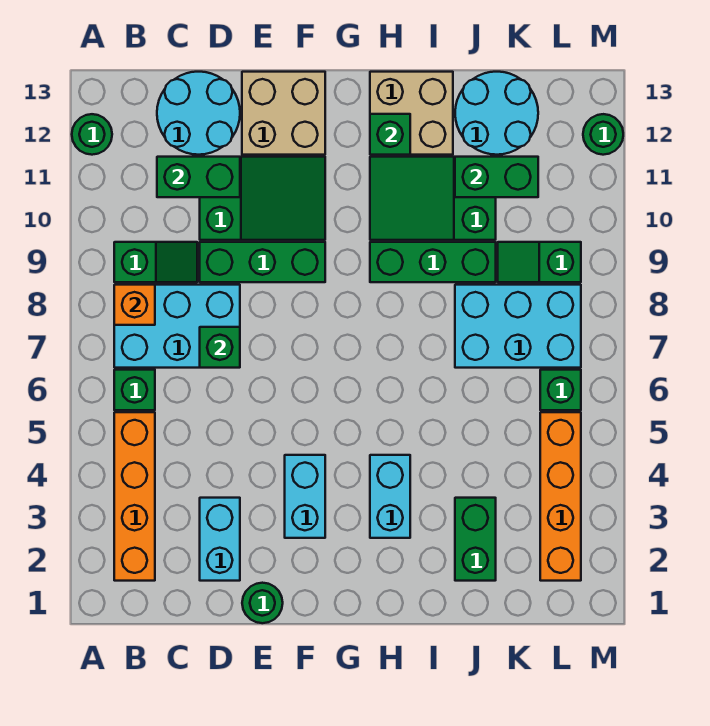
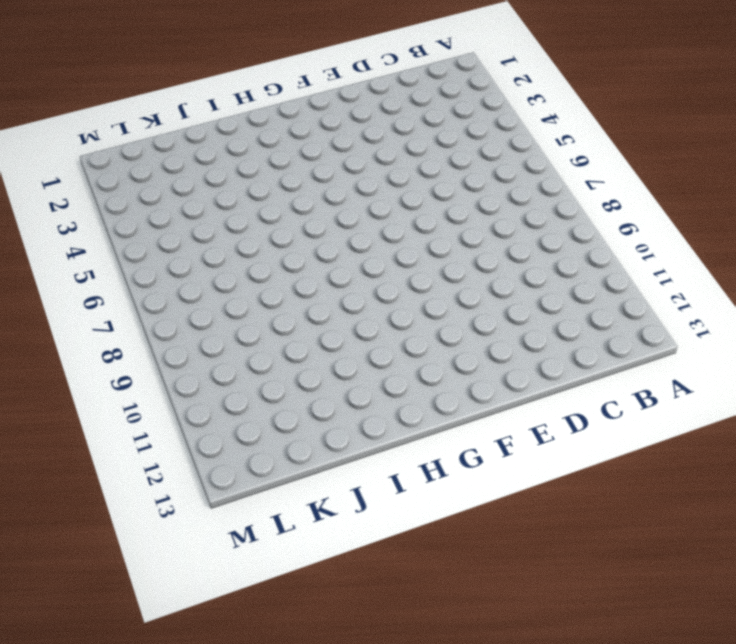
none -> green round brick A12 level 1
none -> orange brick B2:B5 level 1
none -> green brick B6 level 1

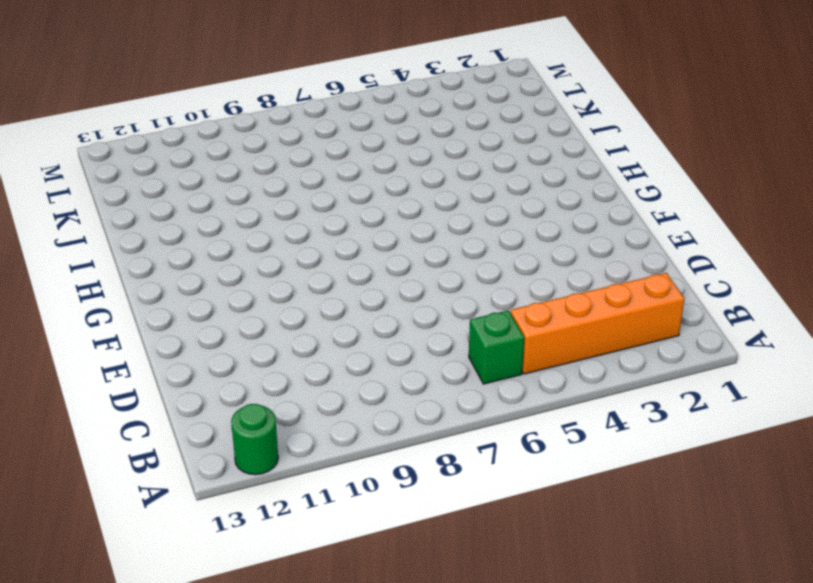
none -> cyan brick B7:D8 level 1
none -> green slope B9:C9 level 1 top B
none -> cyan round brick C12:D13 level 1

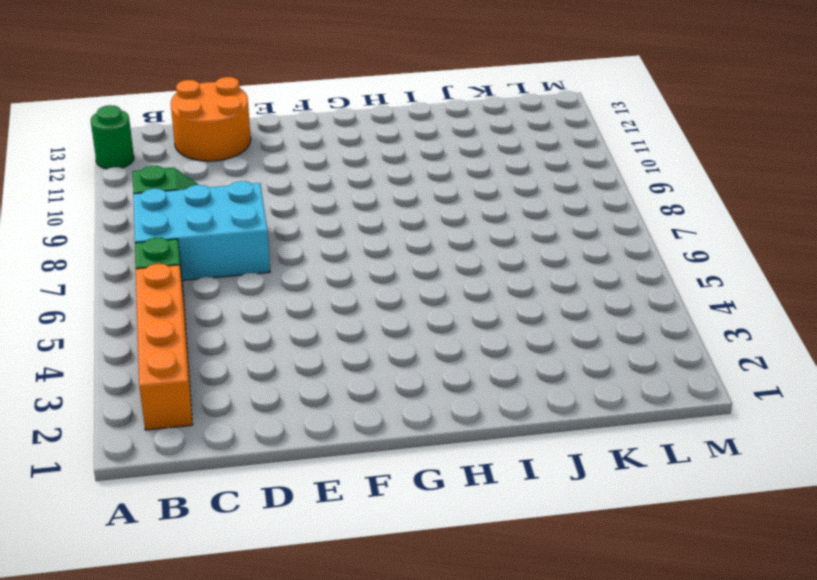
orange round brick C12:D13 level 1 -> cyan round brick C12:D13 level 1
none -> cyan brick D2:D3 level 1
none -> green brick D9:F9 level 1
none -> green slope D10:F11 level 1 top D

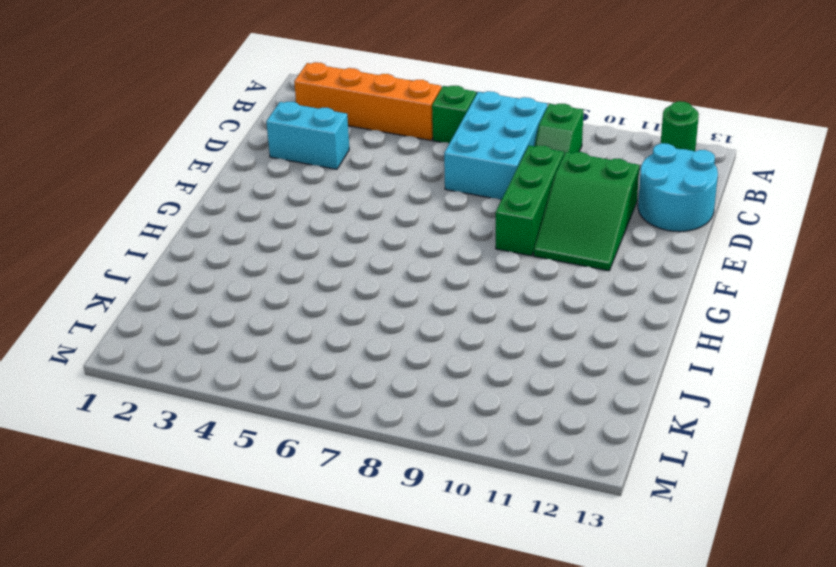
none -> green round brick E1 level 1
none -> tan brick E12:F13 level 1
none -> cyan brick F3:F4 level 1

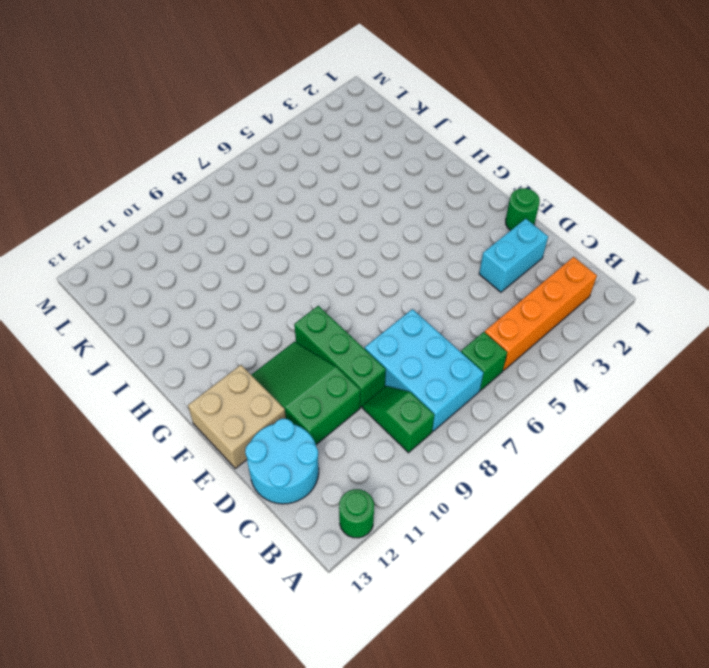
none -> cyan brick F3:F4 level 1
none -> cyan brick H3:H4 level 1
none -> green brick H9:J9 level 1

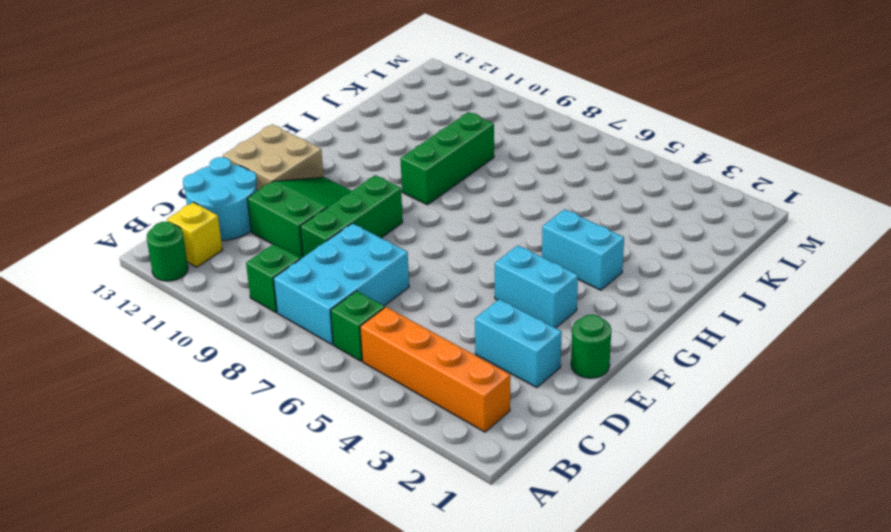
yellow brick B12 level 1 -> none
none -> green slope H10:J11 level 1 top J
none -> tan brick H12:I13 level 1
none -> green brick J2:J3 level 1

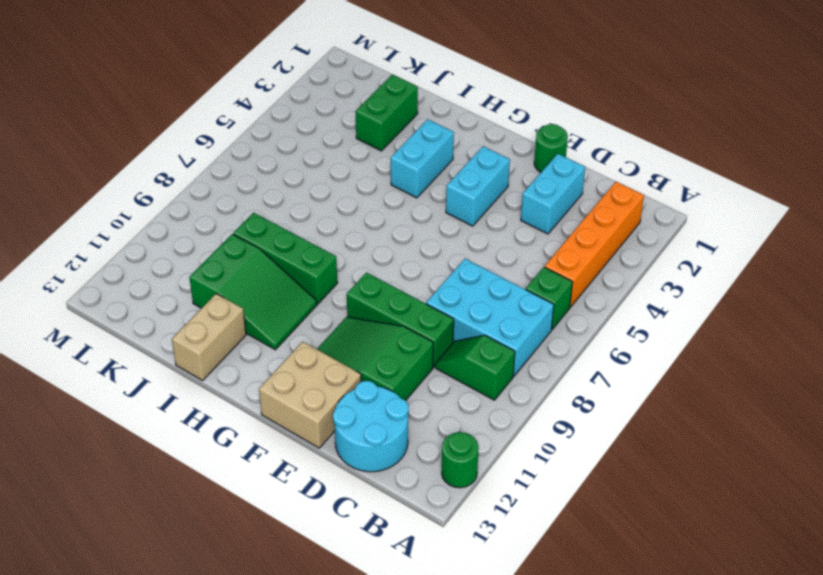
tan brick I12:I13 level 1 -> tan brick H12:I13 level 1
none -> cyan brick J7:L8 level 1
none -> cyan round brick J12:K13 level 1
none -> green slope K9:L9 level 1 top L

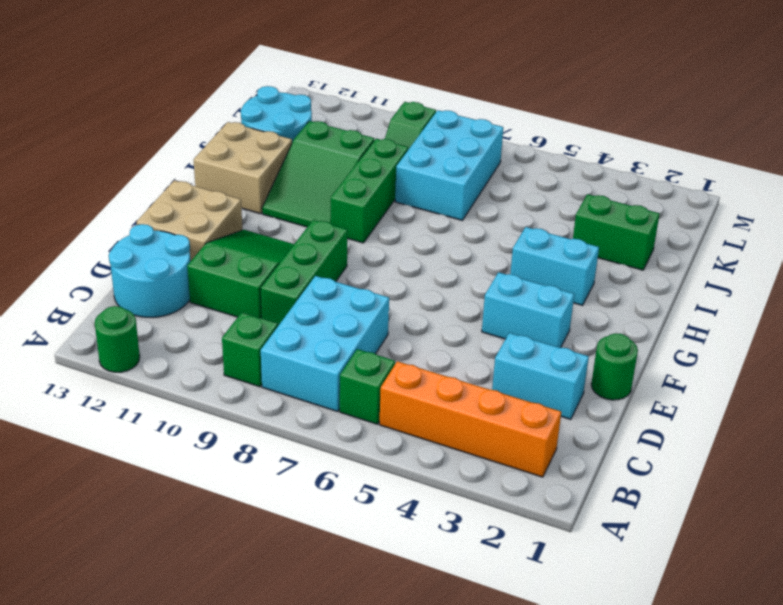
none -> orange brick L2:L5 level 1
none -> green brick L6 level 1
none -> green round brick M12 level 1

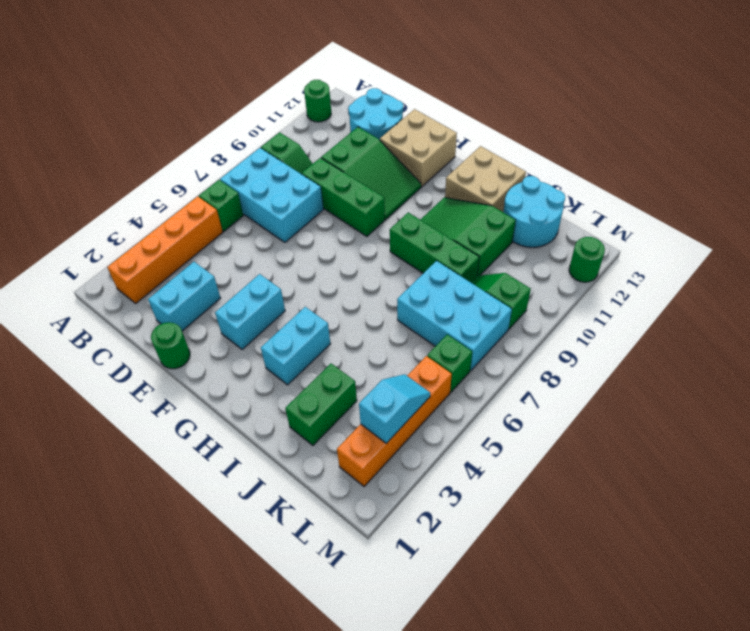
cyan slope L3:L4 level 2 top 3 -> none
none -> orange brick B8 level 2
none -> green brick C11:D11 level 2
none -> green brick D7 level 2

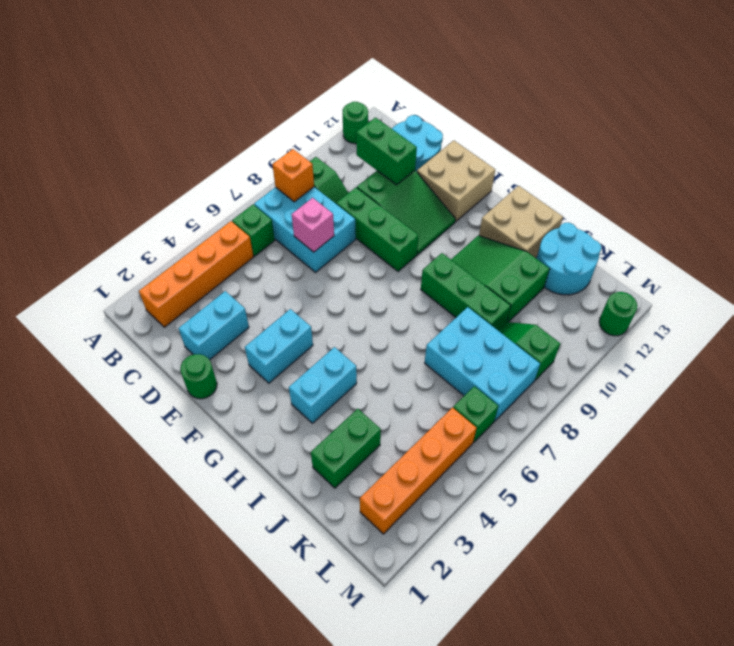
pink brick D7 level 2 -> green brick D7 level 2
none -> green brick H12 level 2
none -> green brick J11:K11 level 2

